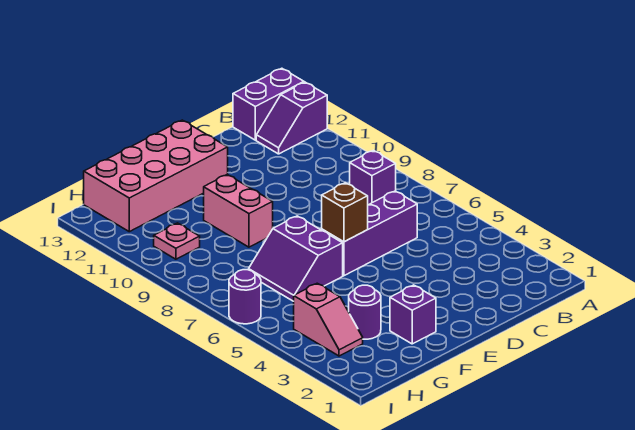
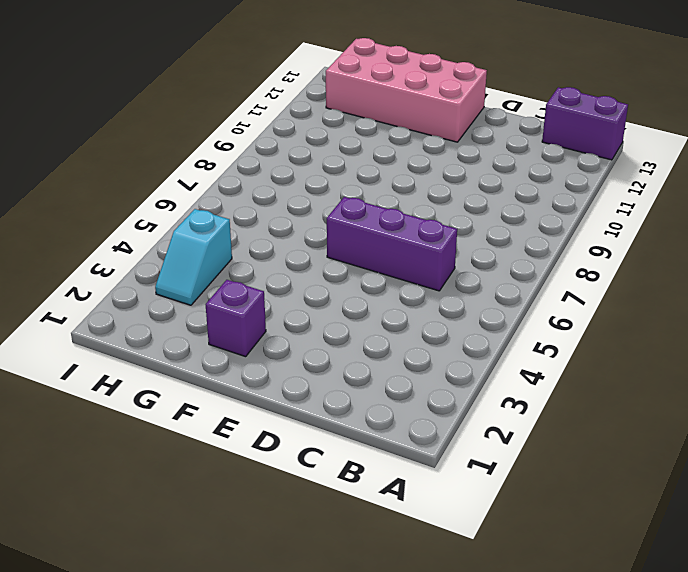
cyan slope H3:H4 level 1 top 4 -> pink slope H3:H4 level 1 top 4
none -> purple slope A12:B12 level 1 top A
none -> purple brick B8 level 1
none -> purple slope F6:G7 level 1 top F

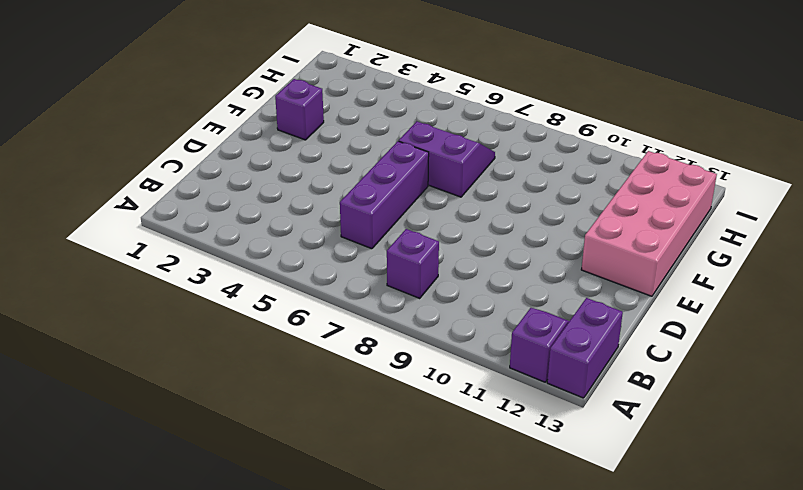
none -> pink brick F9:F10 level 1
none -> purple round brick G3 level 1
none -> pink slope H3:H4 level 1 top 4

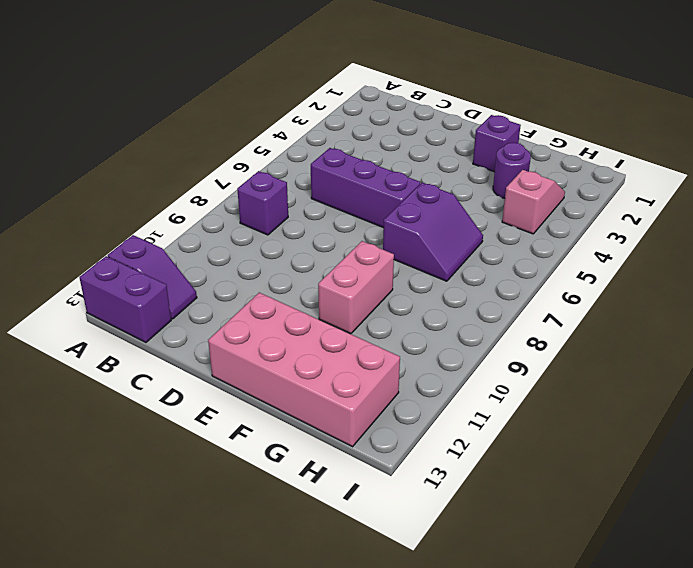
none -> pink plate H10 level 1
none -> purple round brick I6 level 1
none -> brown brick E6 level 2

